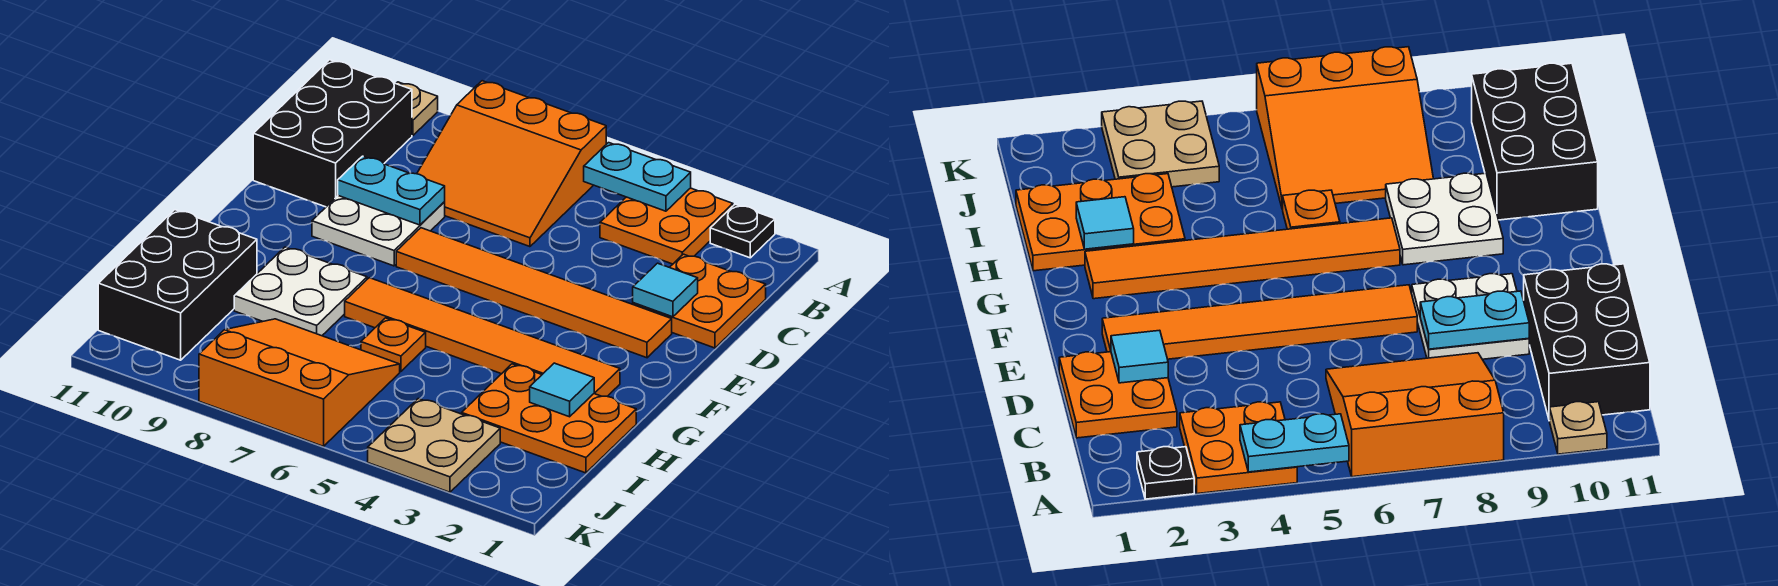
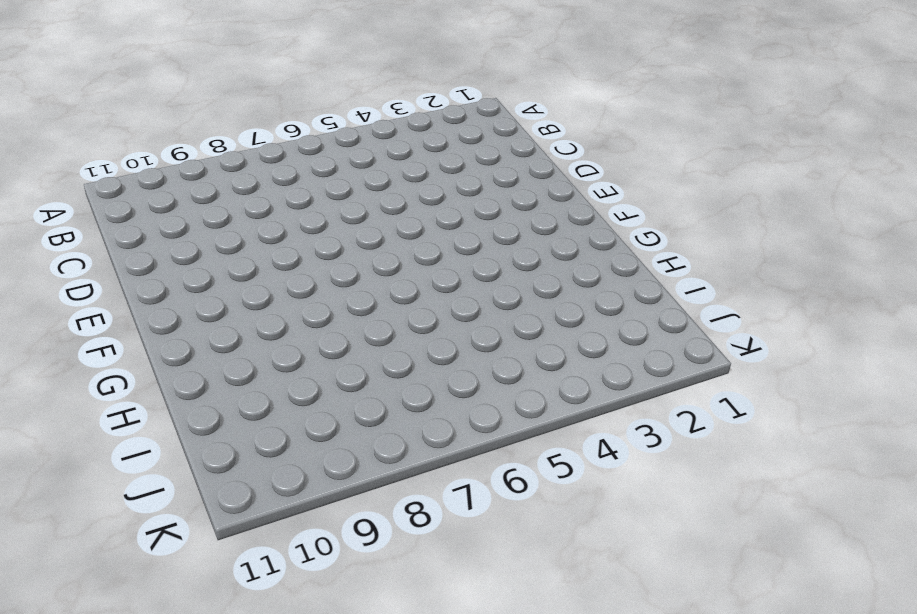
none -> black plate A2 level 1
none -> orange plate A3:B4 level 1
none -> orange slope A6:C8 level 1 top A

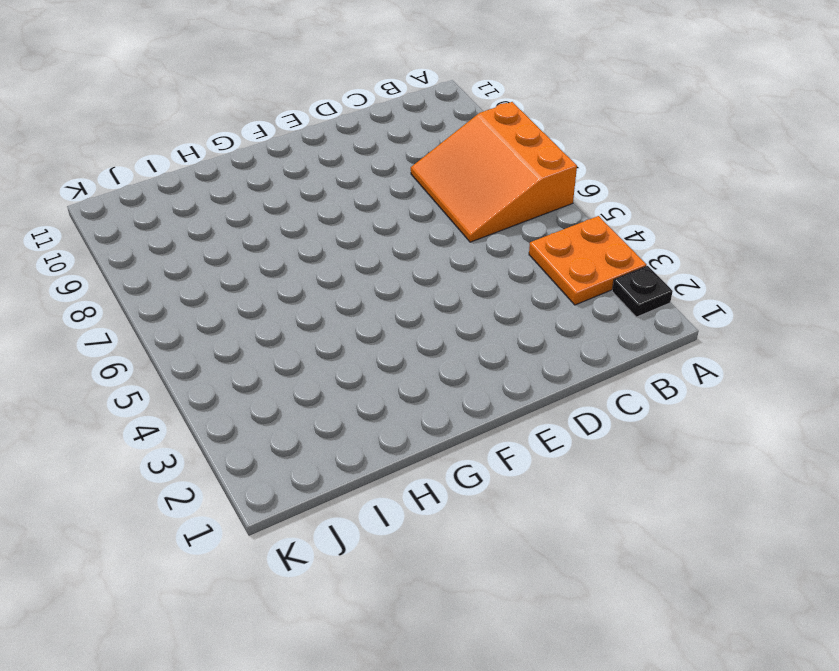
none -> tan plate A10 level 1
none -> black brick B10:D11 level 1
none -> orange plate C1:D2 level 1

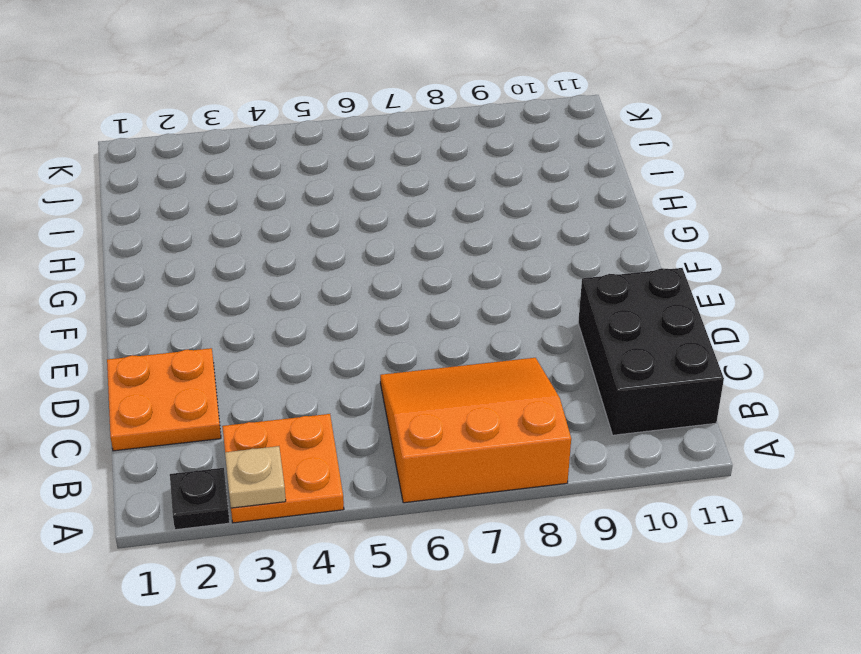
tan plate A3 level 2 -> tan plate A10 level 1
none -> white plate D8:E9 level 1
none -> orange tile E2:E7 level 1
none -> orange tile G2:G7 level 1

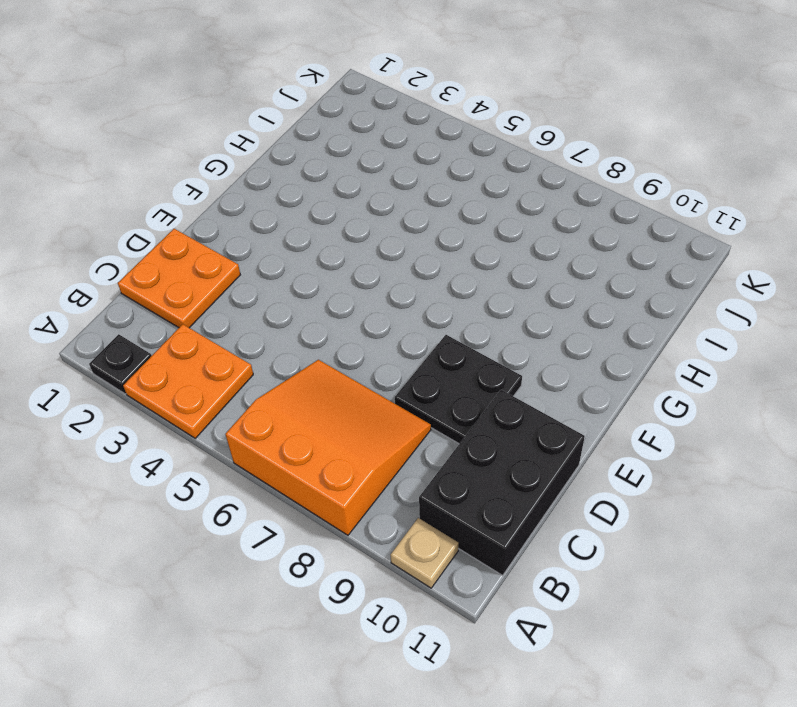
black plate D8:E9 level 1 -> white plate D8:E9 level 1
none -> orange tile E2:E7 level 1
none -> orange tile G2:G7 level 1
none -> white plate G8:H9 level 1

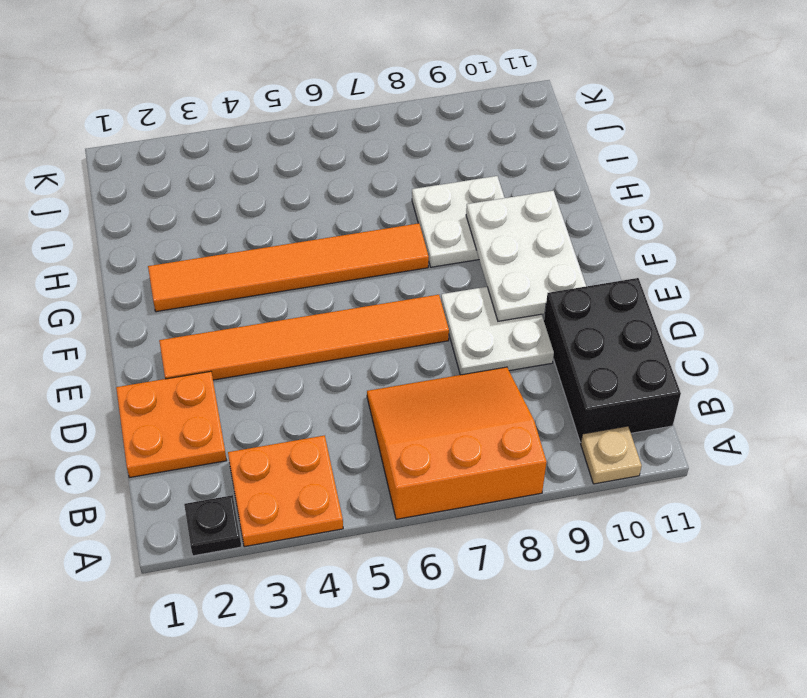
white plate E9:G10 level 2 -> none
none -> orange plate H1:I3 level 1
none -> orange plate H6 level 1
none -> black brick H10:J11 level 1

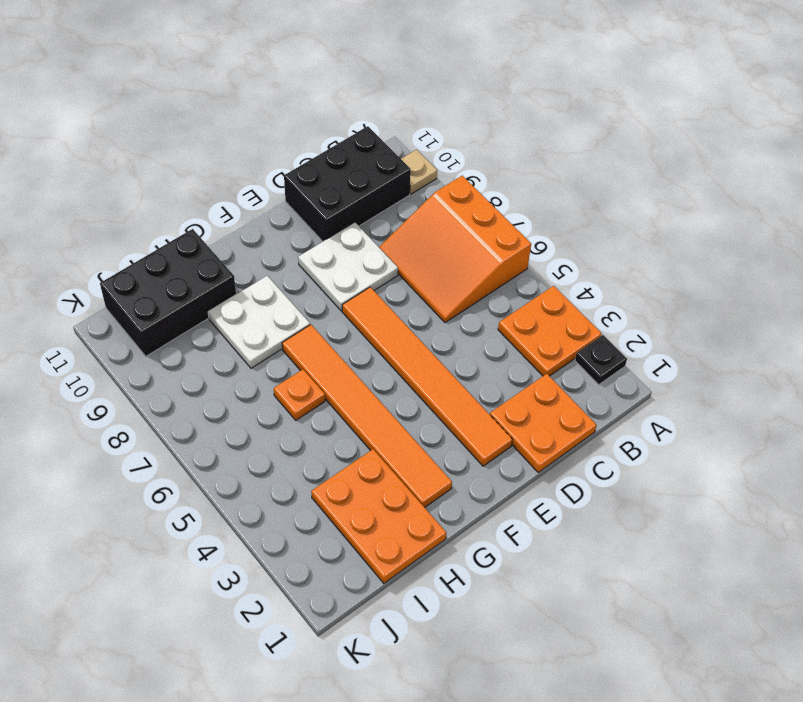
none -> orange slope I6:K8 level 1 top K
none -> tan plate J3:K4 level 1
none -> cyan plate A4:A5 level 2

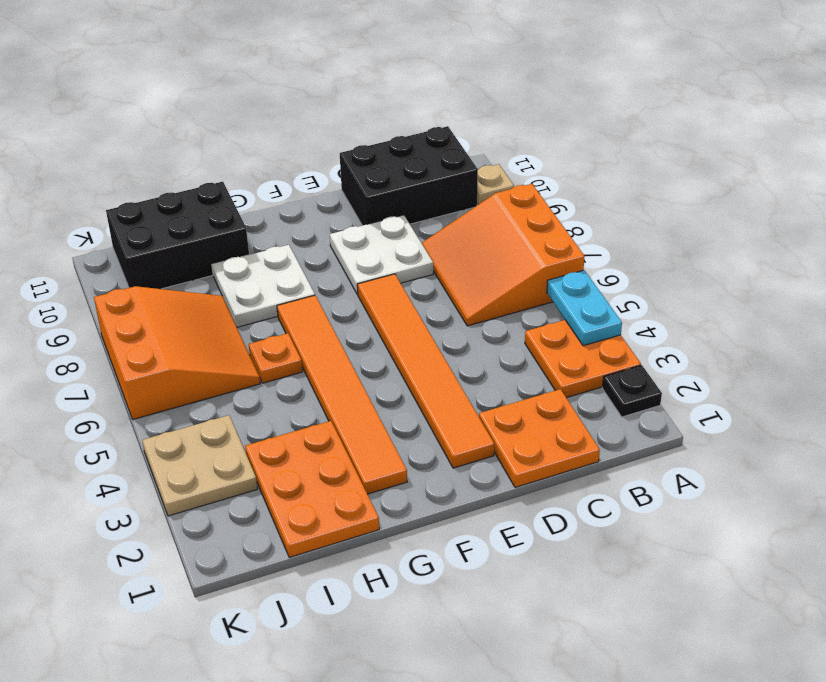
none -> cyan tile D2 level 2
none -> cyan plate D8:D9 level 2
none -> cyan tile H2 level 2

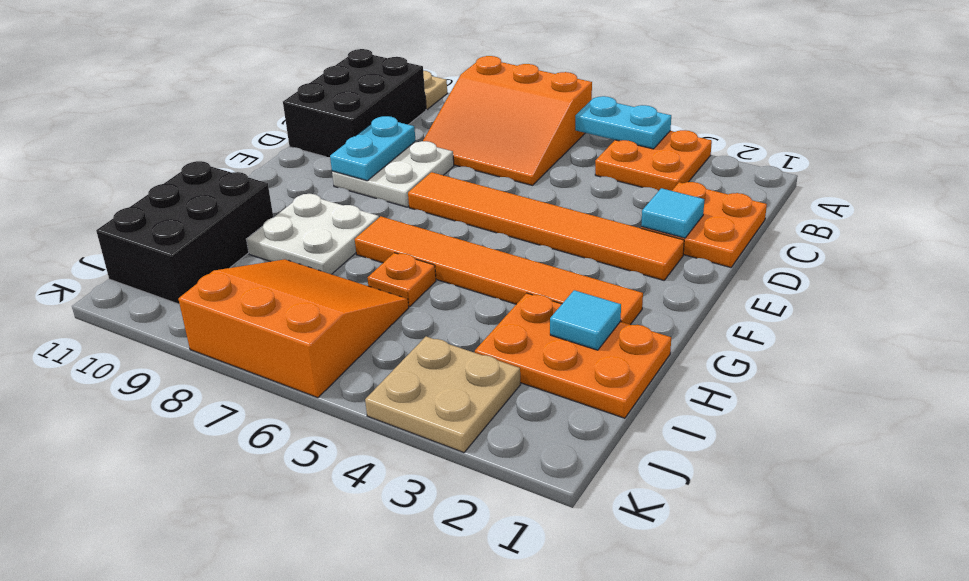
cyan plate D9:E9 level 2 -> cyan plate D8:D9 level 2
none -> black plate A2 level 1

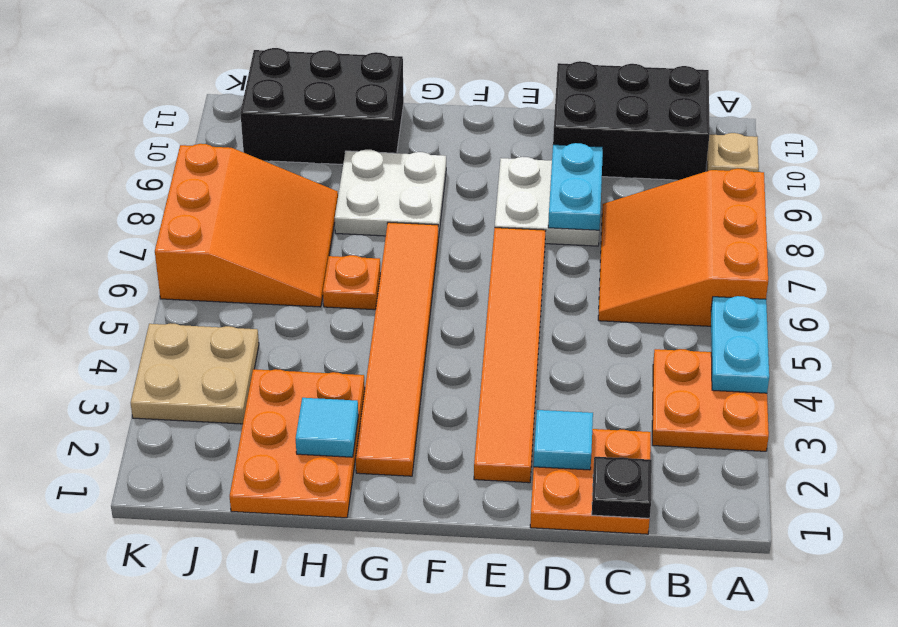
black plate C1 level 2 -> black plate A2 level 1

